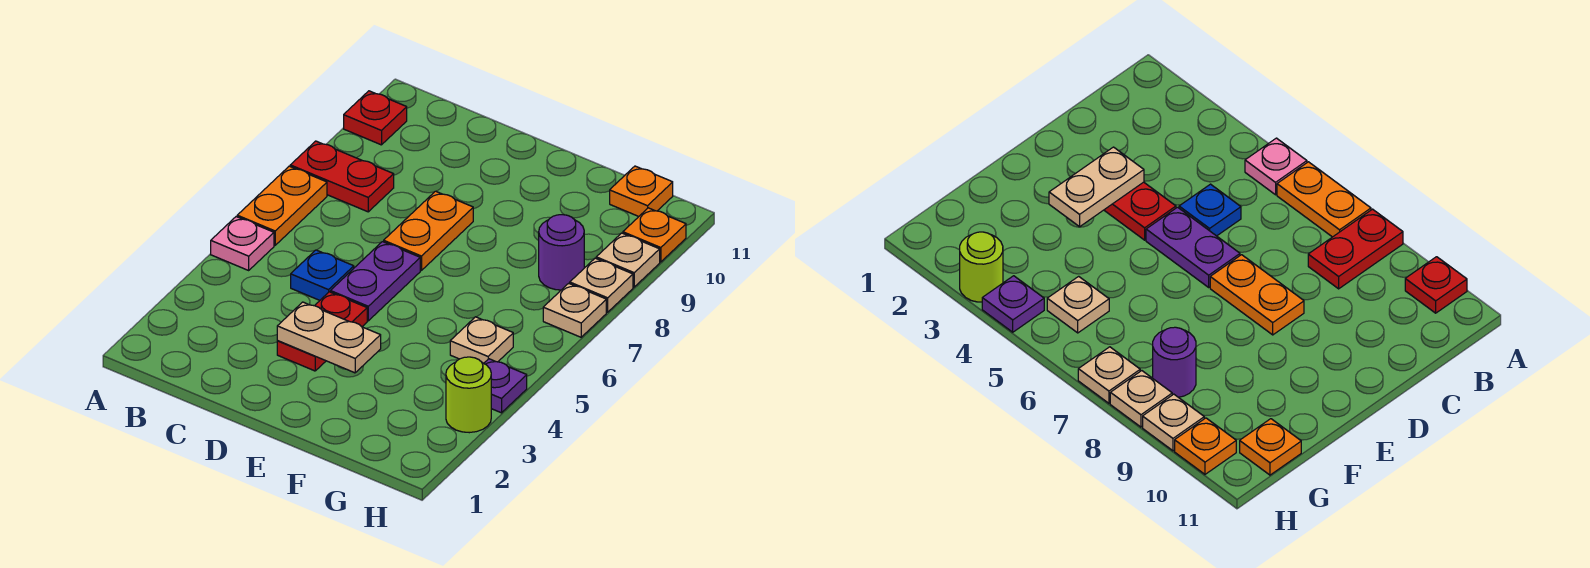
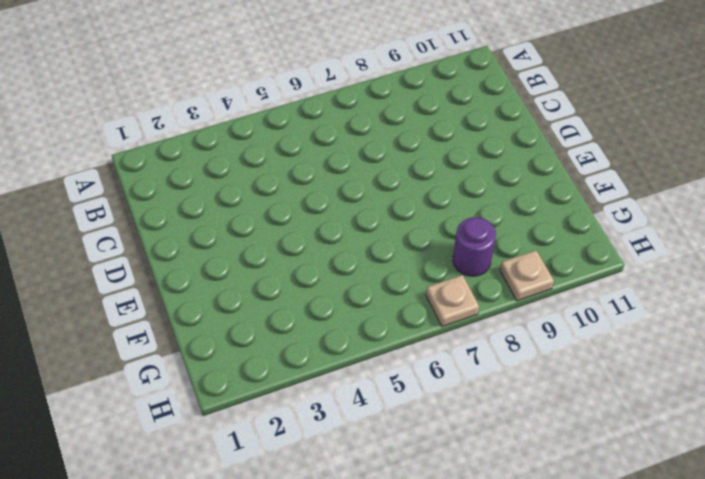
none -> pink plate A5 level 1
none -> orange plate A6:A7 level 1
none -> red plate A8:B8 level 1

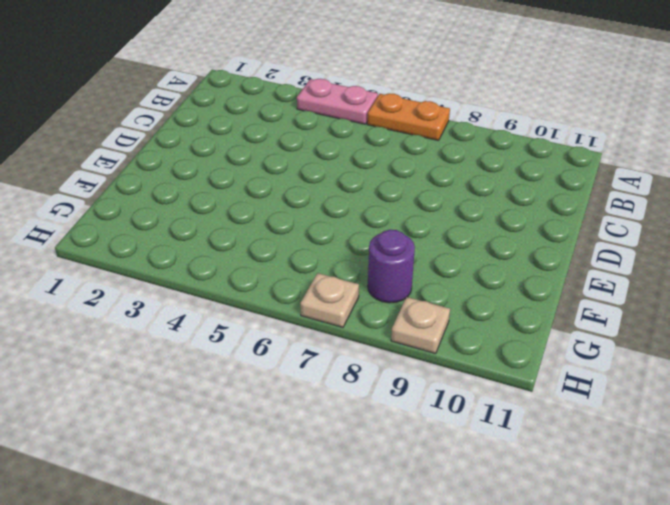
pink plate A4:A5 level 1 -> pink plate A5 level 1
none -> red plate A8:B8 level 1
none -> red plate A10 level 1
none -> blue plate C5 level 1

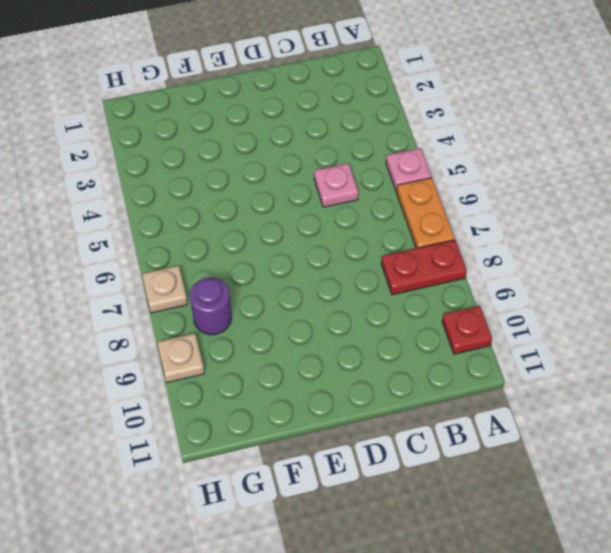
pink plate C5 level 1 -> blue plate C5 level 1
none -> red plate D3:D4 level 1
none -> purple plate D5:D6 level 1
none -> orange plate D7:D8 level 1

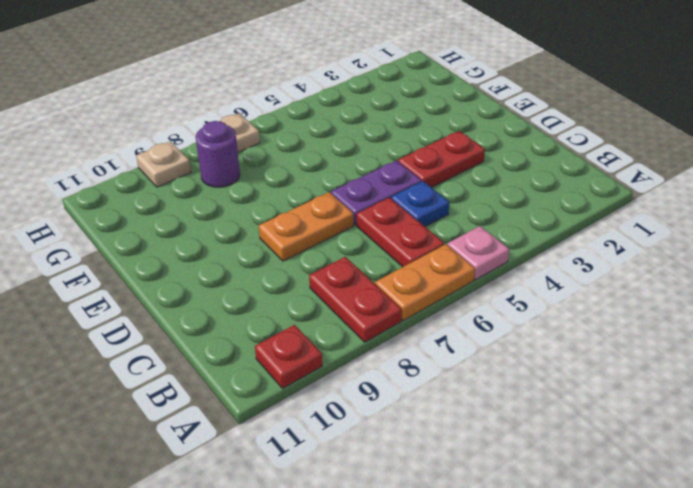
red plate B6:C6 level 1 -> none
none -> tan plate G5 level 1
none -> orange plate G11 level 1
none -> lime round brick H3 level 1

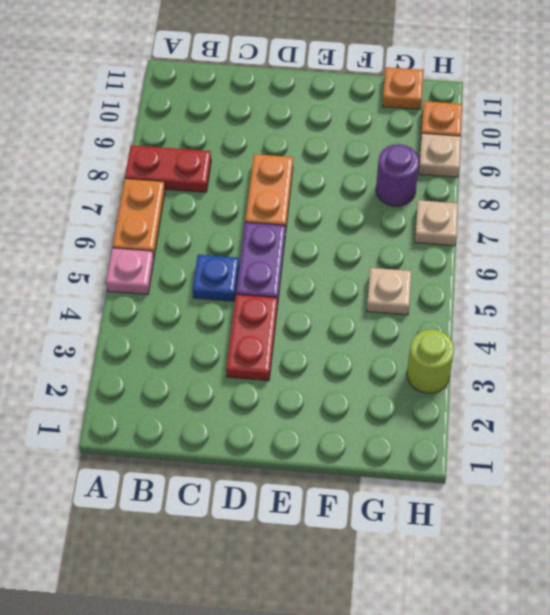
none -> red plate A10 level 1
none -> purple plate H4 level 1
none -> tan plate H8 level 1

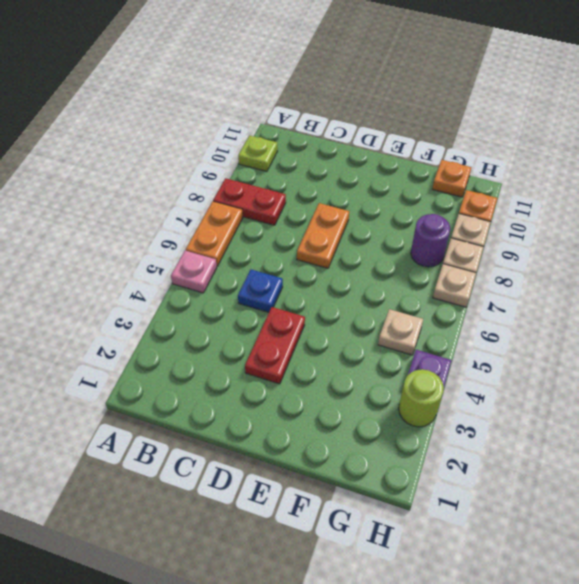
lime plate A10 level 1 -> red plate A10 level 1
none -> purple plate D5:D6 level 1
none -> tan plate D3:E3 level 2

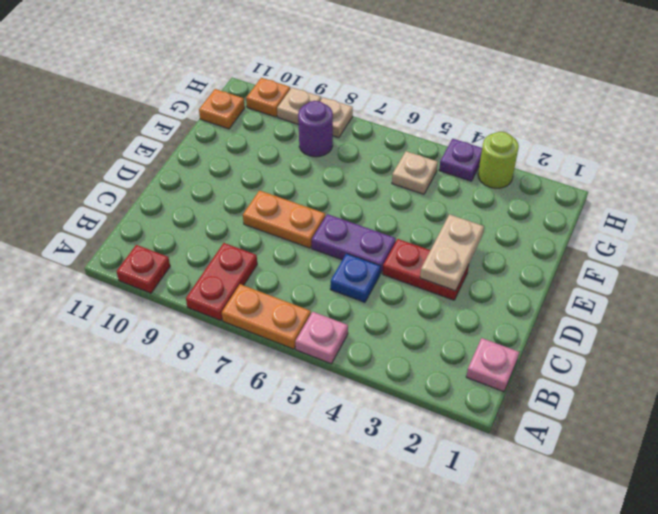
pink plate B1 level 1 -> none
none -> tan plate H7 level 1

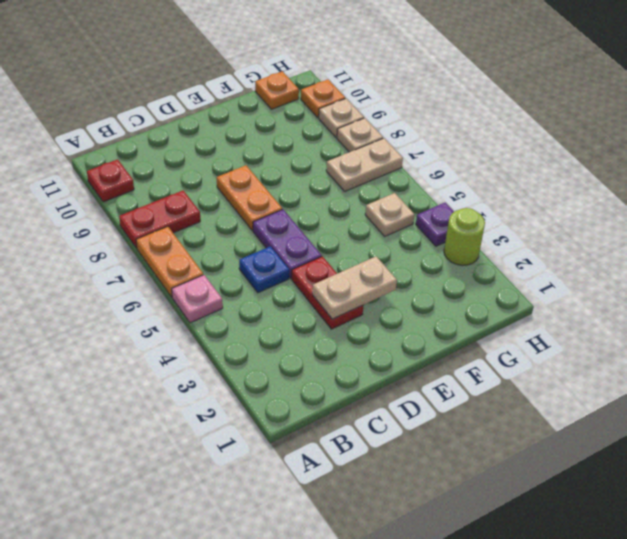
tan plate G7:H7 level 1 -> tan plate H7 level 1
none -> purple round brick G8 level 1

